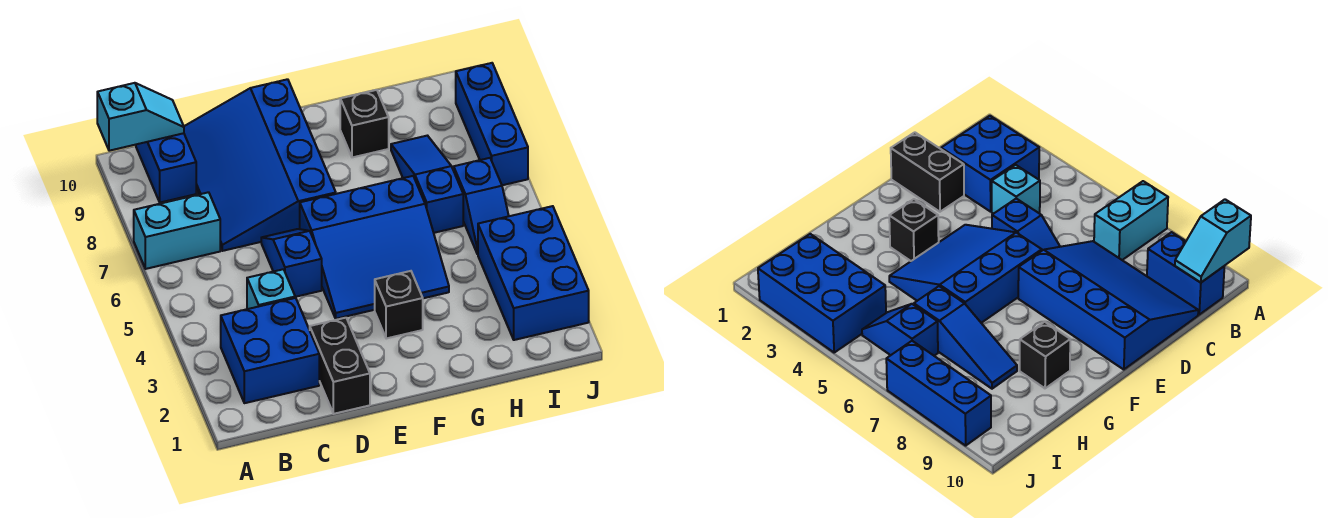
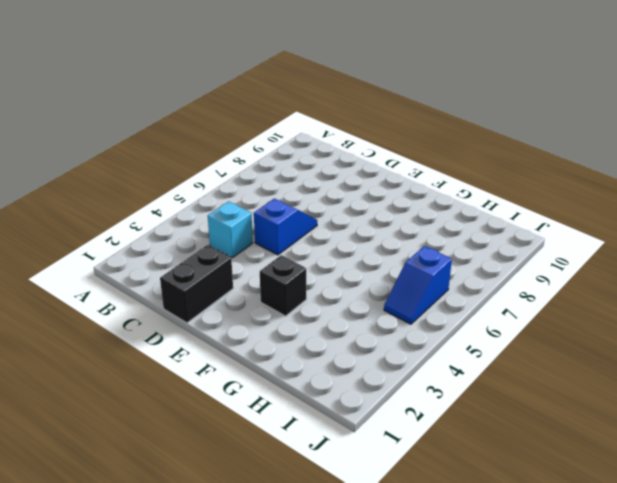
none -> cyan brick A7:B7 level 1
none -> blue brick B2:C3 level 1
none -> blue brick B9:B10 level 1

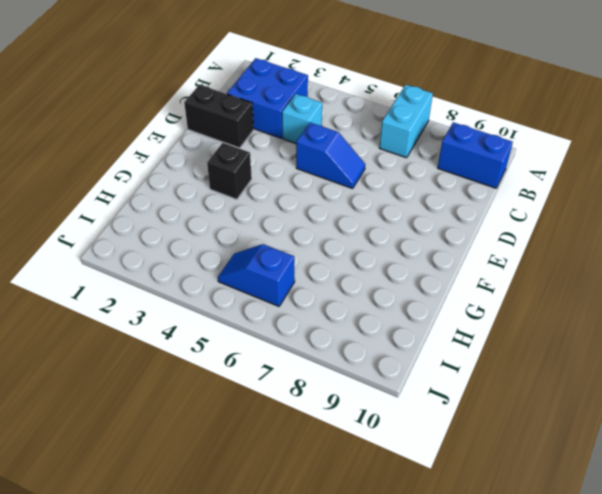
none -> blue slope C7:E10 level 1 top E
none -> blue slope E4:G6 level 1 top 6
none -> black brick G9 level 1

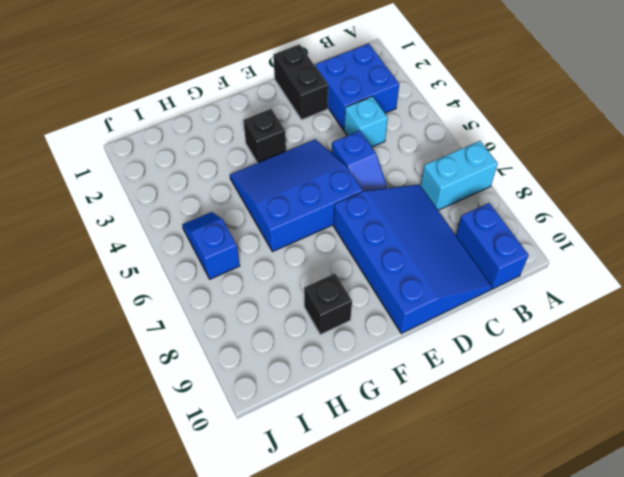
none -> blue slope H6:H8 level 1 top 6
none -> blue brick I2:J4 level 1
none -> blue brick J7:J9 level 1

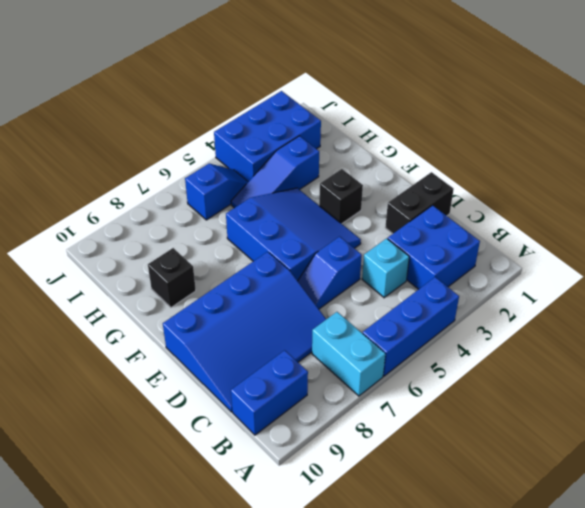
blue brick A4:A6 level 1 -> blue brick J7:J9 level 1
blue slope H3:H5 level 1 top 3 -> blue slope H6:H8 level 1 top 6
none -> cyan slope A10:B10 level 2 top A

